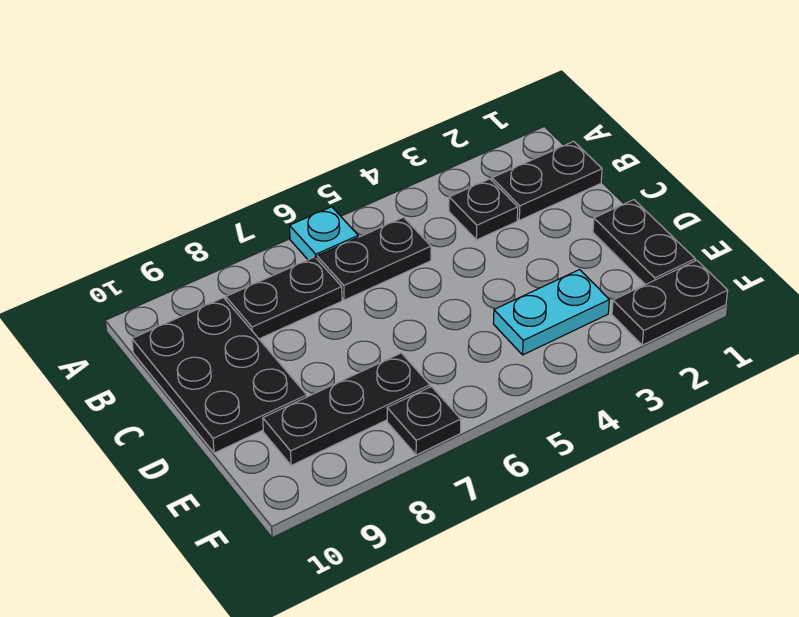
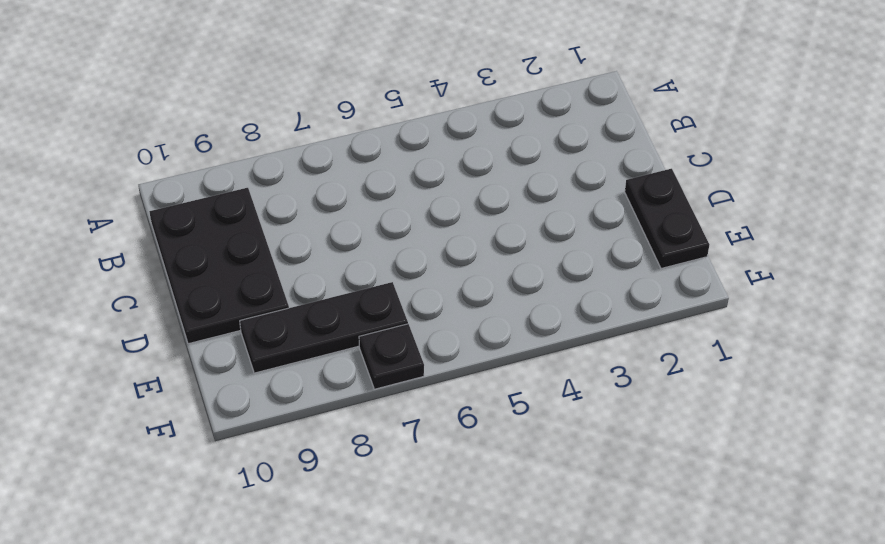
none -> cyan plate A6 level 1
none -> black plate B1:B2 level 1

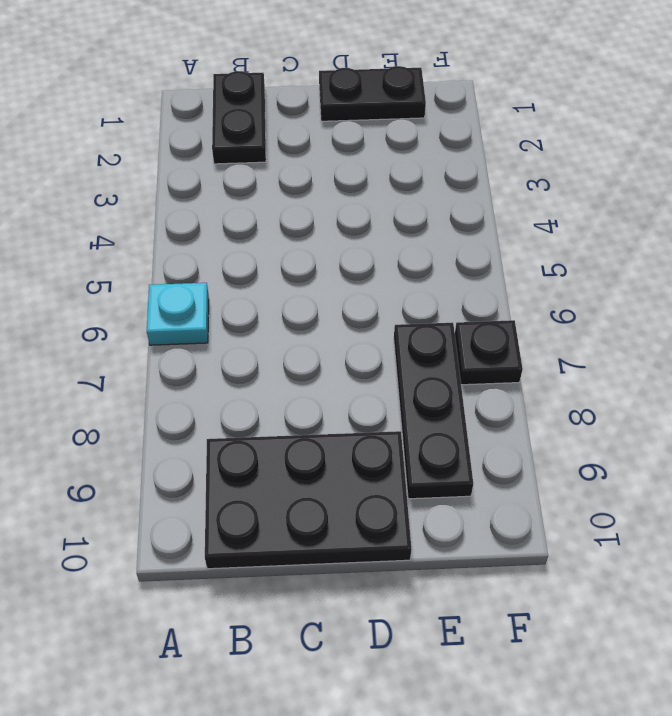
none -> black plate B3 level 1
none -> black plate B5:B6 level 1

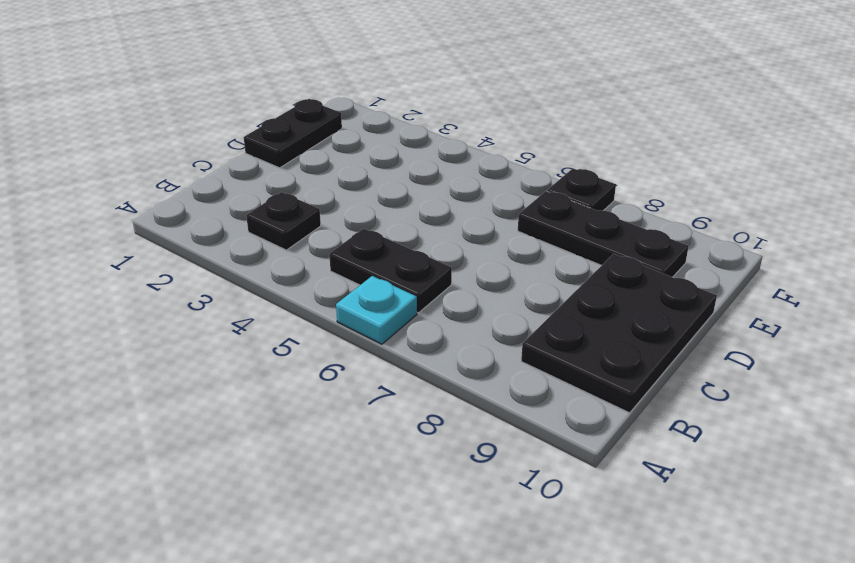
none -> black plate B1:B2 level 1
none -> black plate B7:B8 level 1

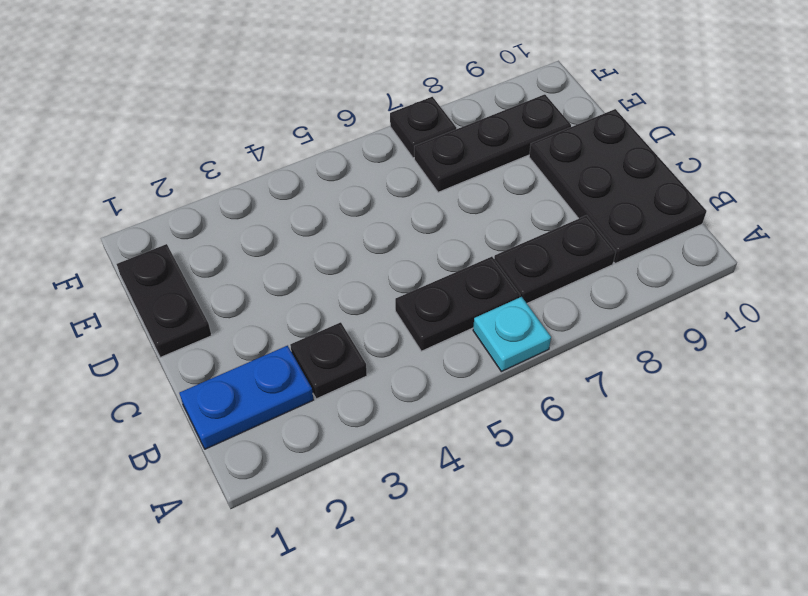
blue plate B1:B2 level 1 -> black plate B1:B2 level 1
none -> cyan plate E3:E4 level 1
none -> black plate F1:F2 level 1

